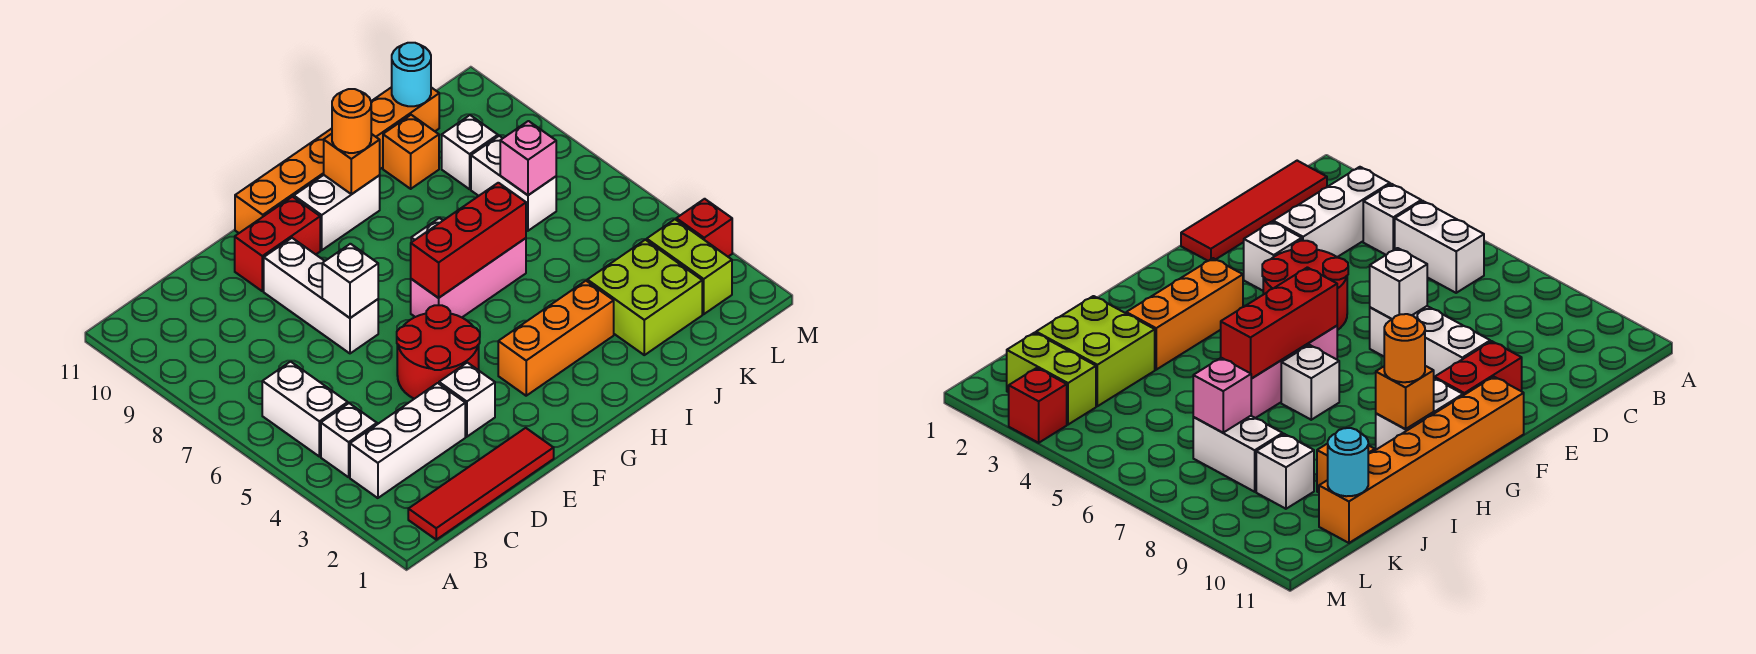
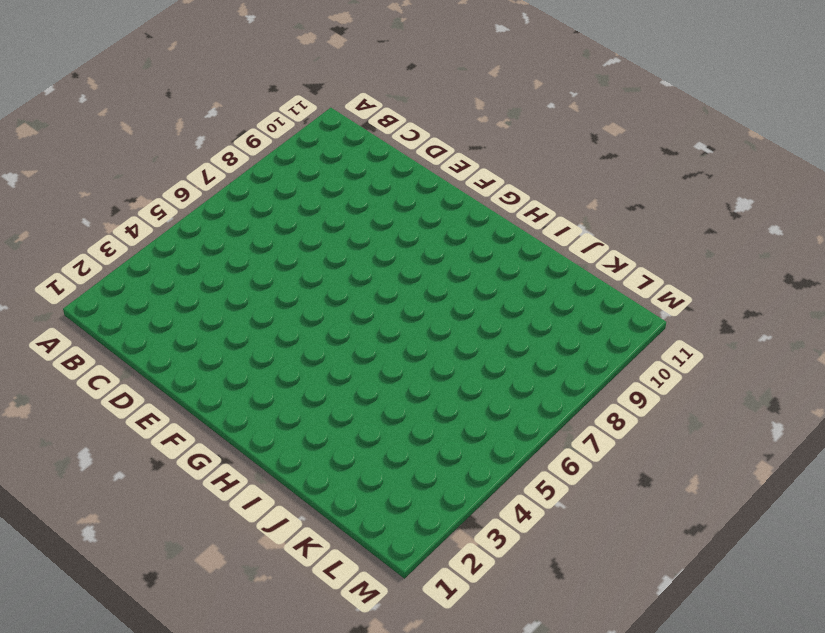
none -> red tile B1:E1 level 1
none -> white brick B3:D3 level 1
none -> white brick B4 level 1

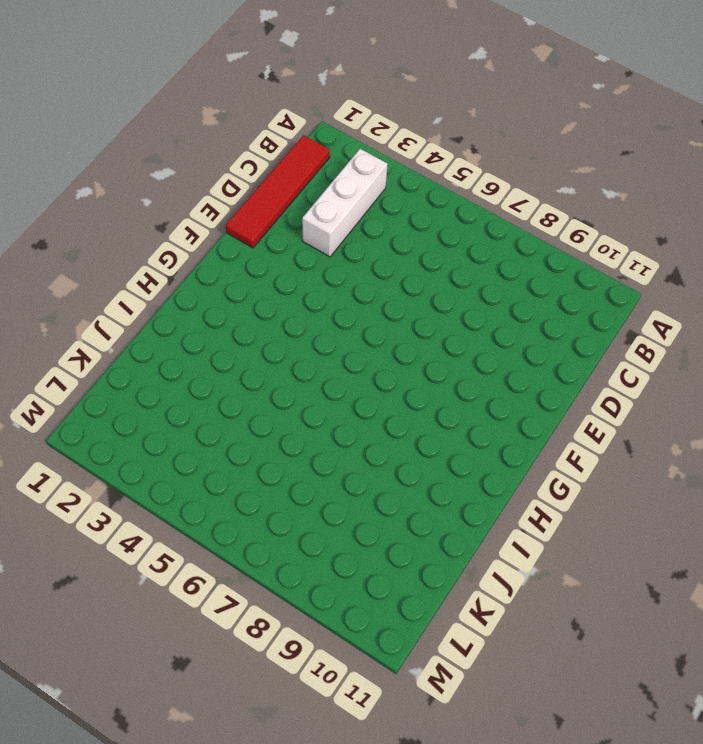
none -> white brick B4 level 1
none -> white brick B5:B6 level 1
none -> white brick E3 level 1

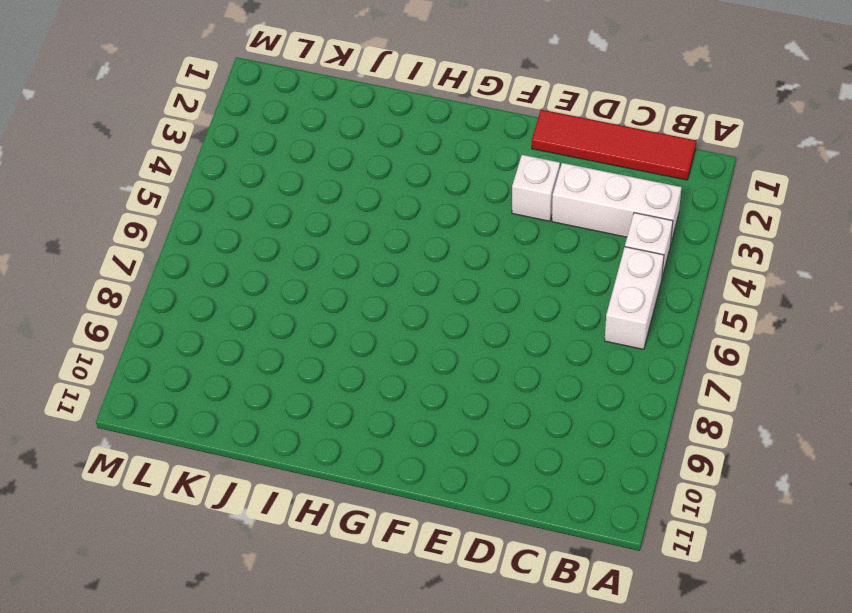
none -> red round brick E4:F5 level 1
none -> white brick E7:E9 level 1
none -> red brick E10:F10 level 1

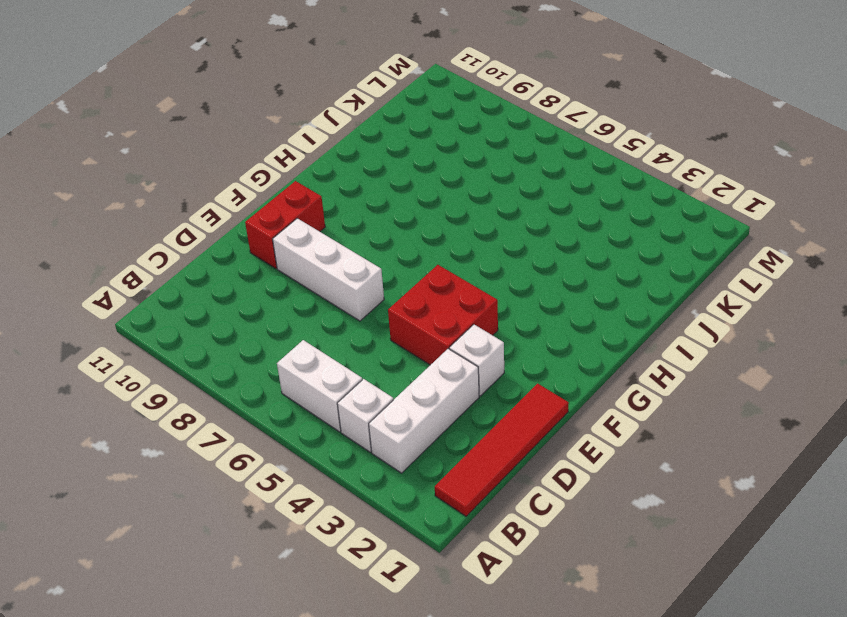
red brick E4:F5 level 1 -> red round brick E4:F5 level 1
none -> orange brick F11:K11 level 1
none -> orange brick G3:I3 level 1
none -> pink brick G6:I6 level 1

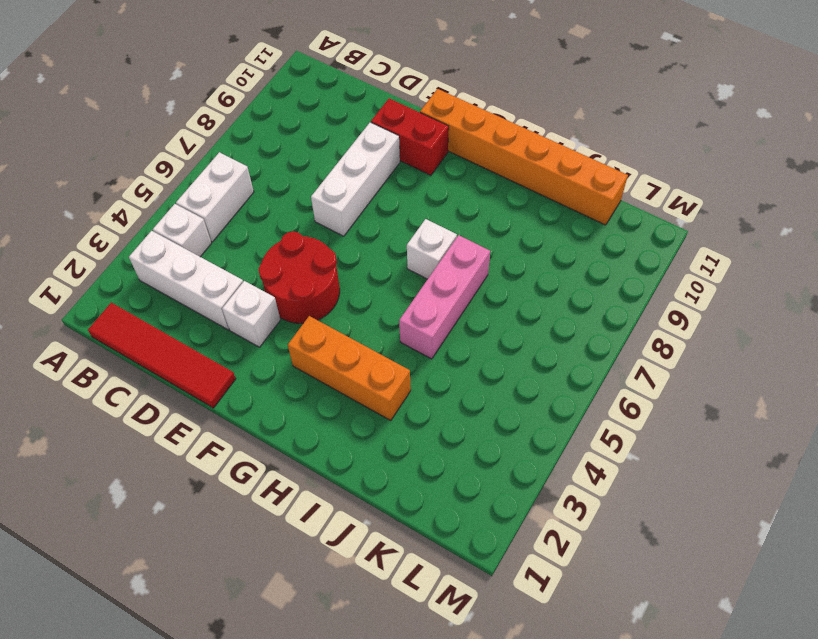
pink brick I5:I7 level 1 -> pink brick G6:I6 level 1
none -> white brick G10:H10 level 1
none -> lime brick J2:K3 level 1
none -> orange brick J10 level 1

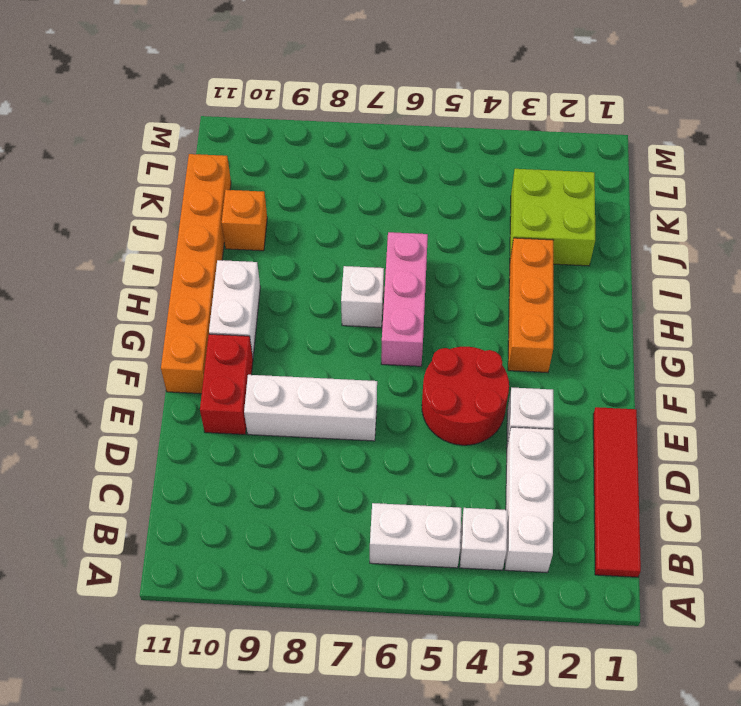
none -> white brick K7:K8 level 1
none -> white brick K9 level 1
none -> lime brick L2:L3 level 1

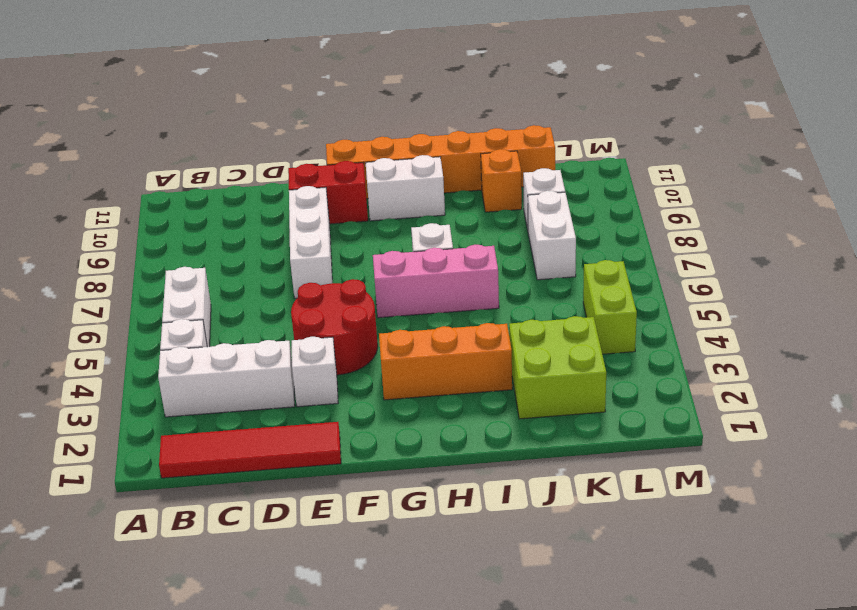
lime brick L4:L5 level 1 -> lime brick L2:L3 level 1
none -> red brick M3 level 1
none -> white brick E7 level 2
none -> red brick G6:I6 level 2

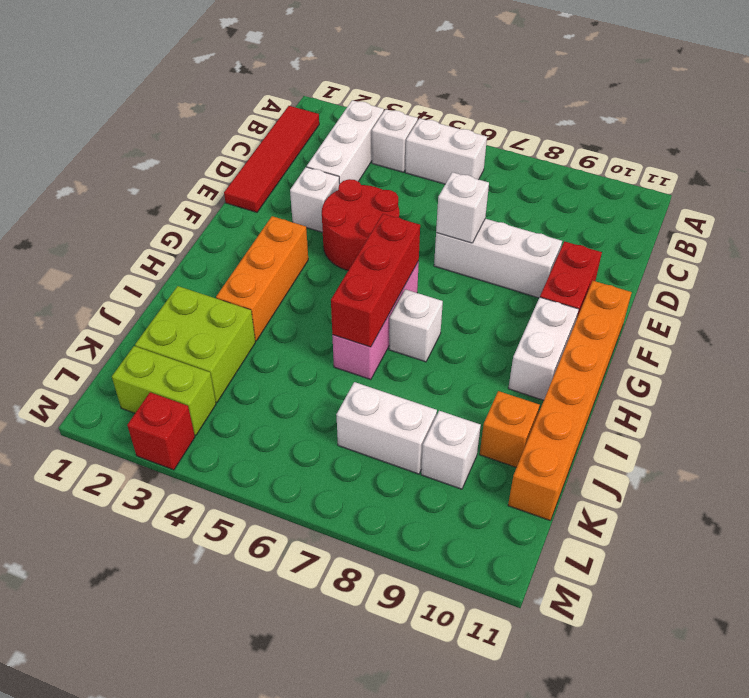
none -> orange brick H10 level 2
none -> pink brick K7 level 2
none -> cyan round brick K11 level 2

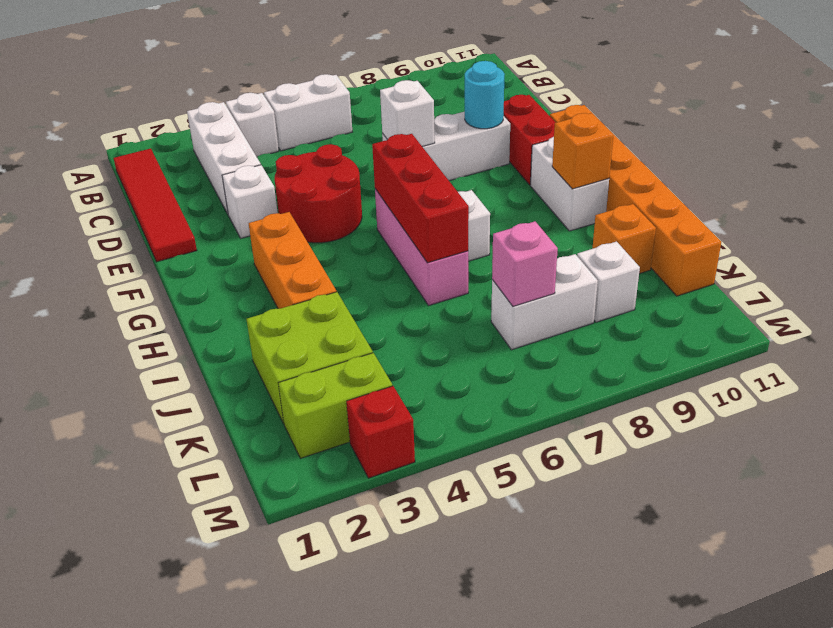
cyan round brick E9 level 2 -> cyan round brick K11 level 2
none -> orange round brick H10 level 3

